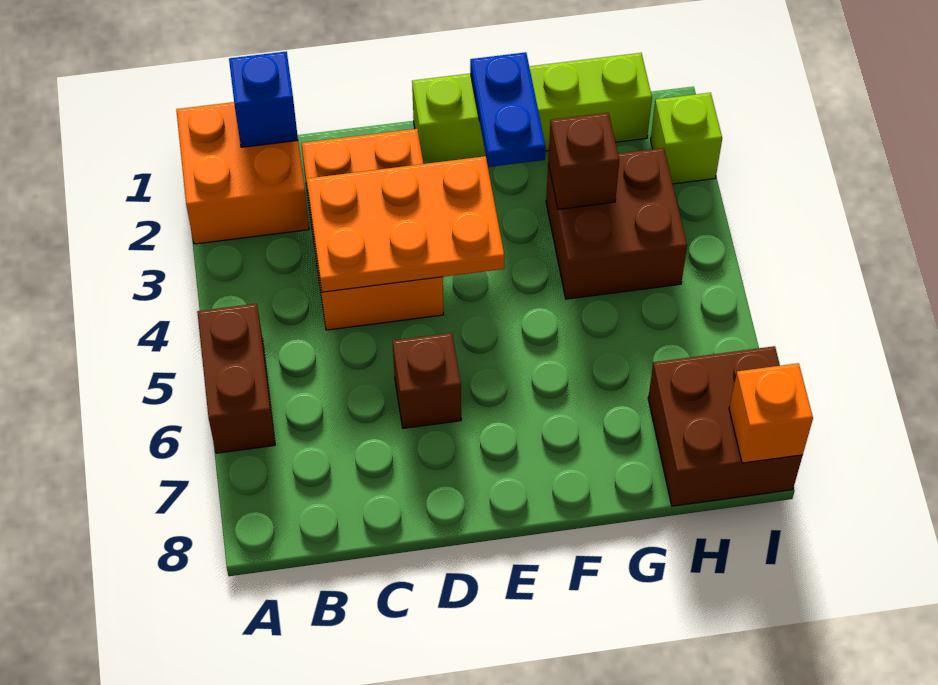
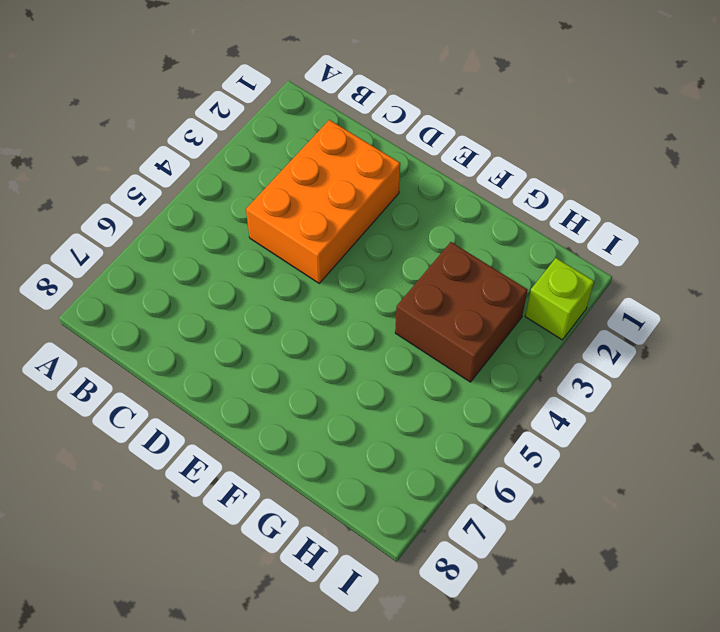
none -> orange brick A1:B2 level 1
none -> brown brick A5:A6 level 1
none -> brown brick D6 level 1

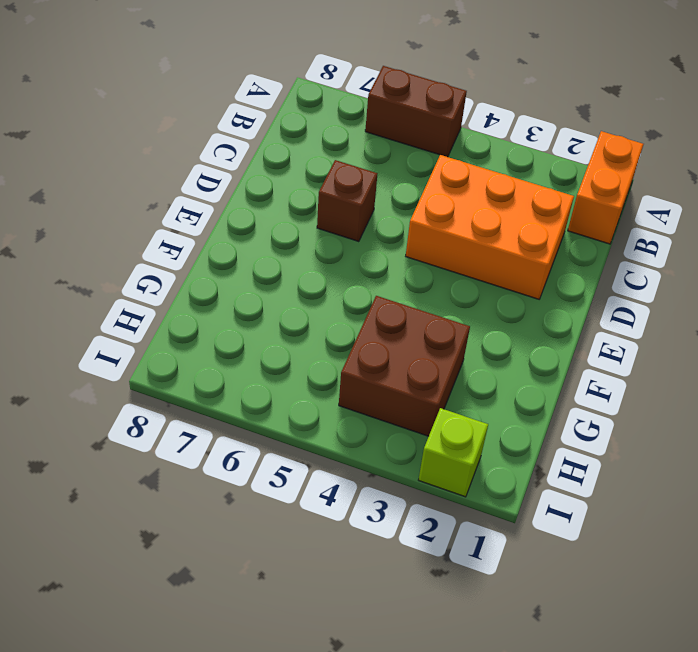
orange brick A1:B1 level 1 -> orange brick A1:B2 level 1
none -> lime brick E1:H1 level 1
none -> brown brick H7:I8 level 1
none -> blue brick B1 level 2

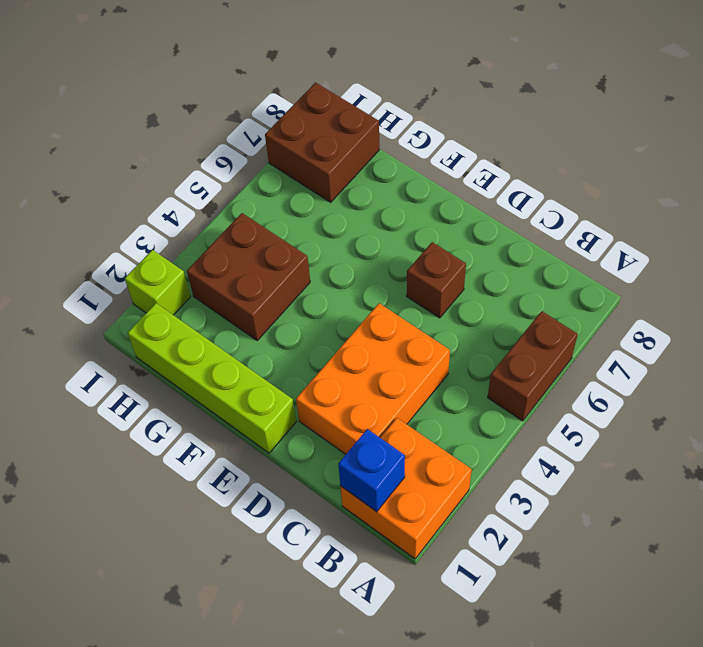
none -> orange plate C3:E4 level 2
none -> blue plate F1:F2 level 2
none -> brown brick G3 level 2

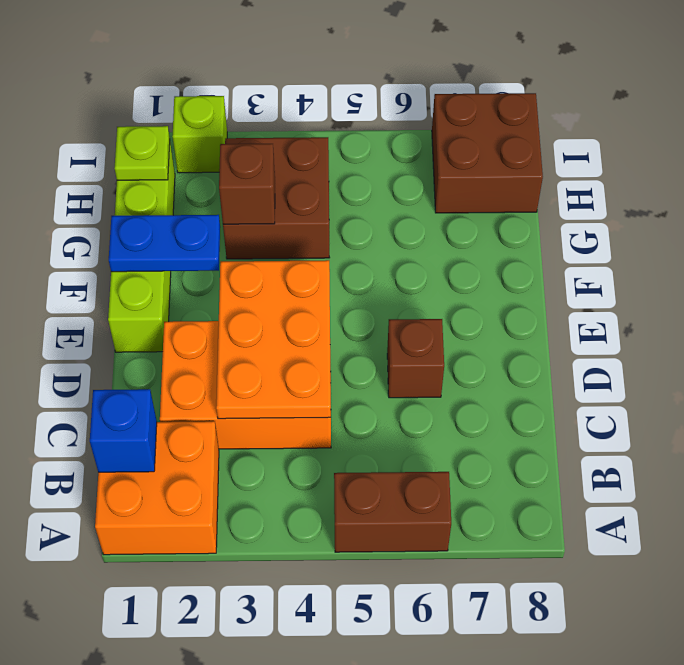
lime plate H1 level 2 -> none
none -> orange brick I8 level 2

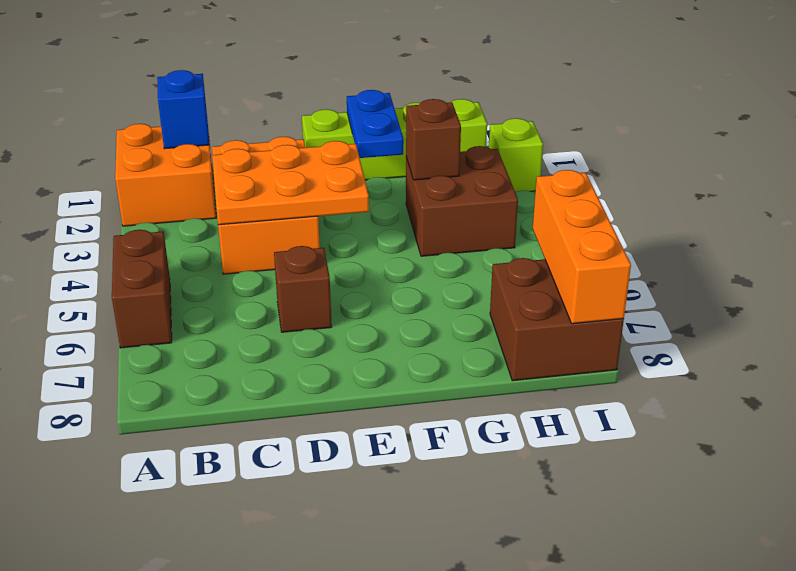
orange brick I6:I8 level 2 -> orange brick I8 level 2

